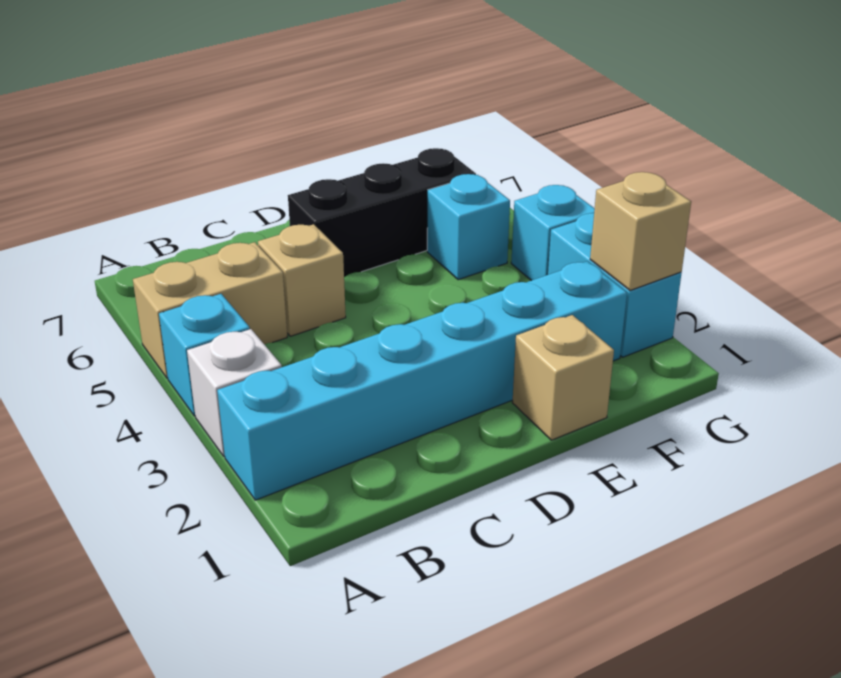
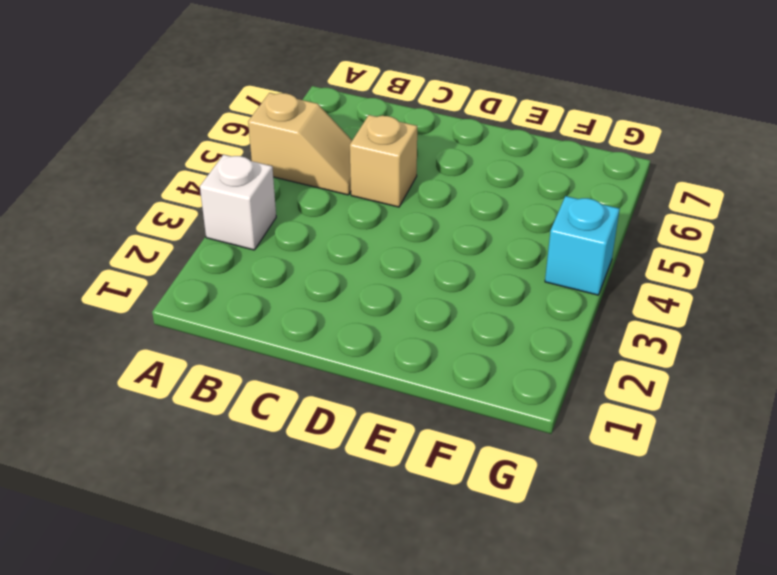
tan slope A5:B5 level 1 top A -> tan brick A5:B5 level 1
none -> cyan brick A2:F2 level 1
none -> cyan brick A4 level 1

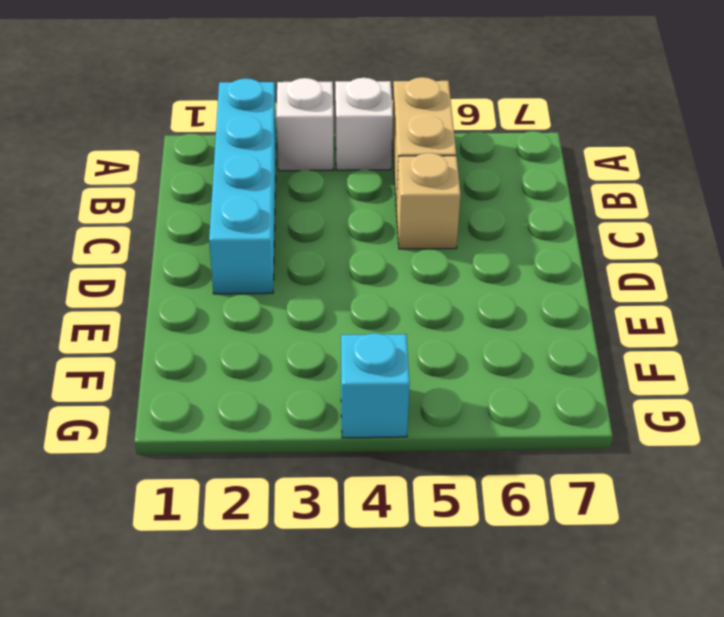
cyan brick A2:D2 level 1 -> cyan brick A2:F2 level 1
white brick A4 level 1 -> cyan brick A4 level 1
none -> black brick D6:F6 level 1
none -> tan brick E1 level 1

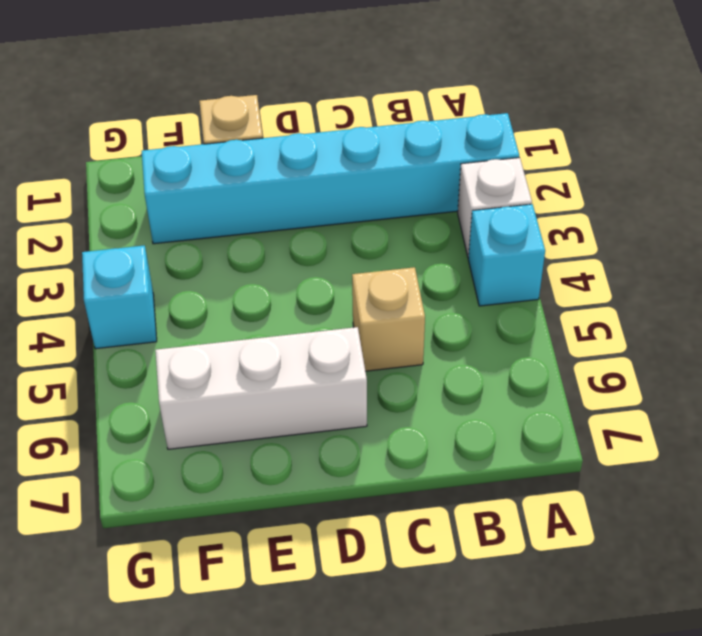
white brick D6:F6 level 1 -> black brick D6:F6 level 1
none -> tan brick A5:B5 level 1
none -> cyan brick F5 level 1

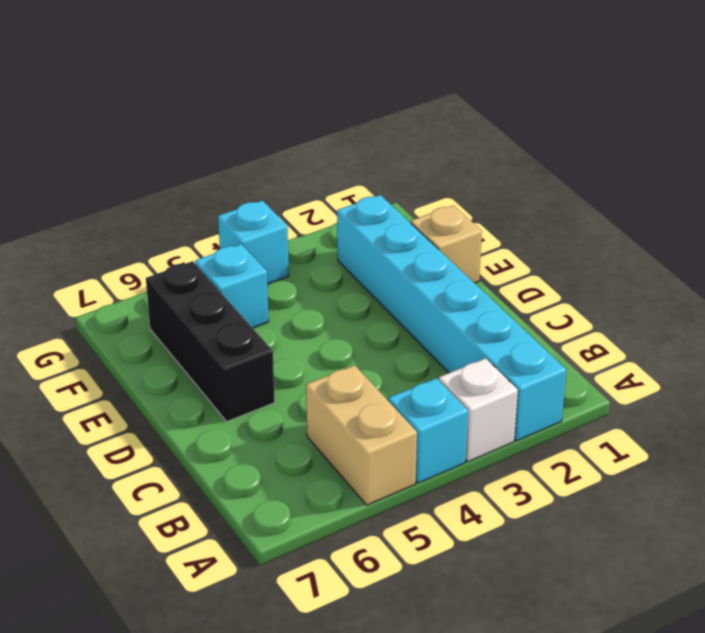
none -> tan brick C5 level 1
none -> cyan brick G2:G3 level 1

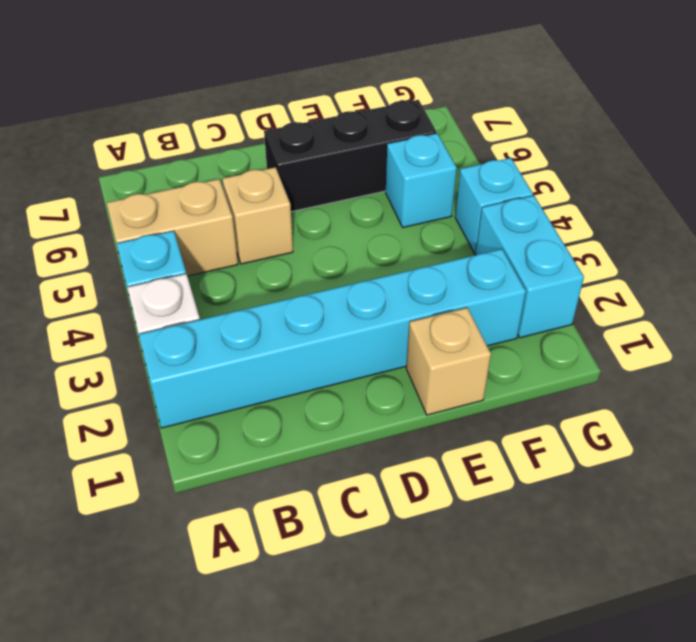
none -> tan brick G2 level 2

